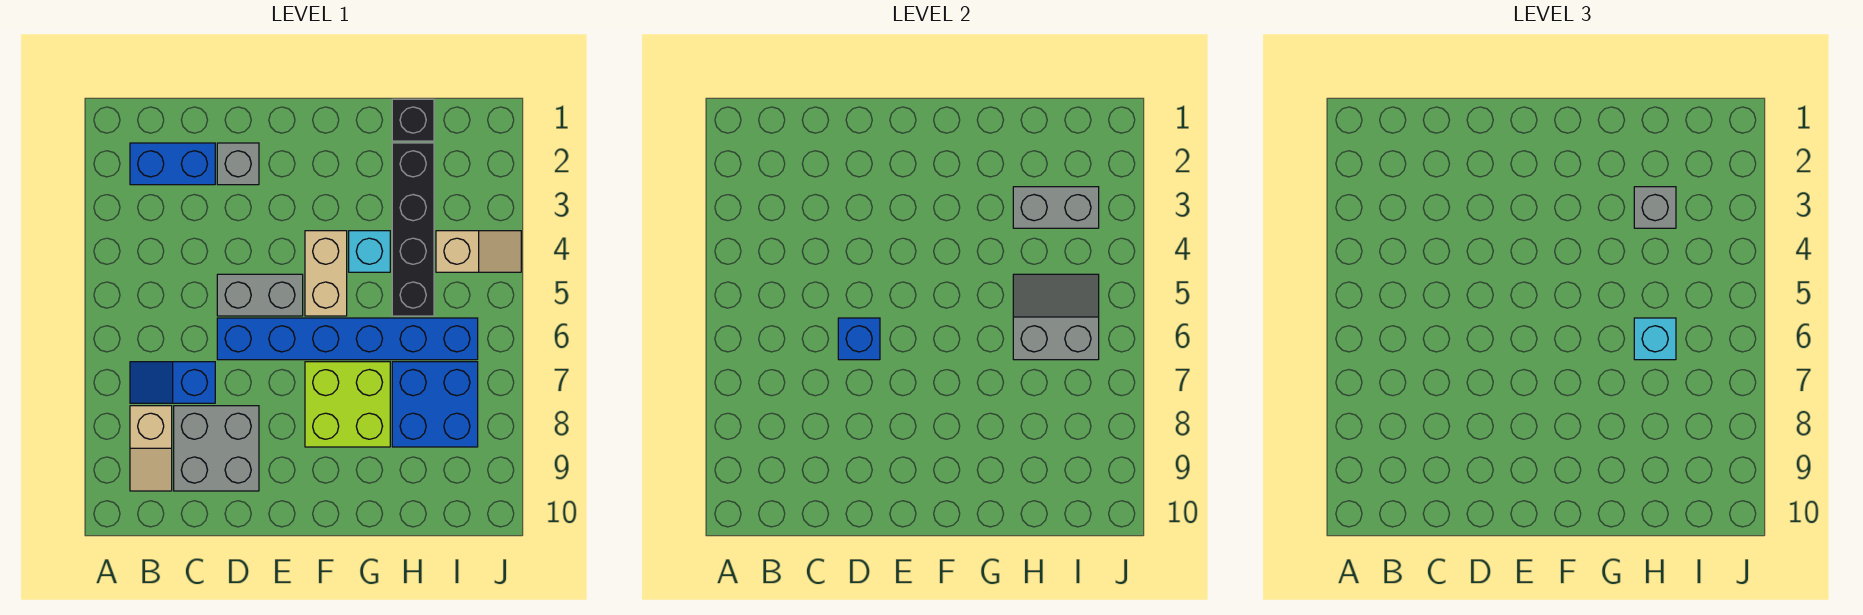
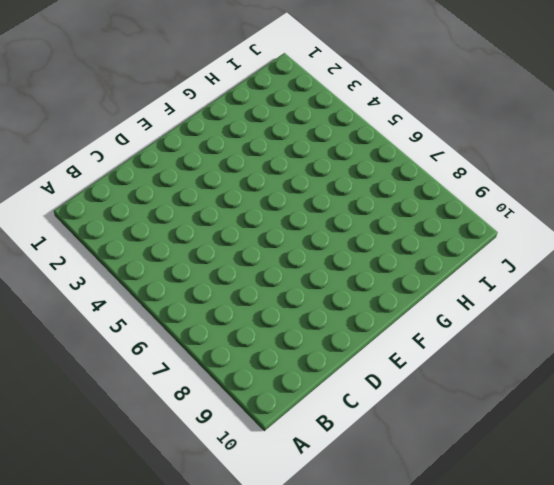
none -> blue brick B2:C2 level 1
none -> blue slope B7:C7 level 1 top C
none -> tan slope B8:B9 level 1 top 8

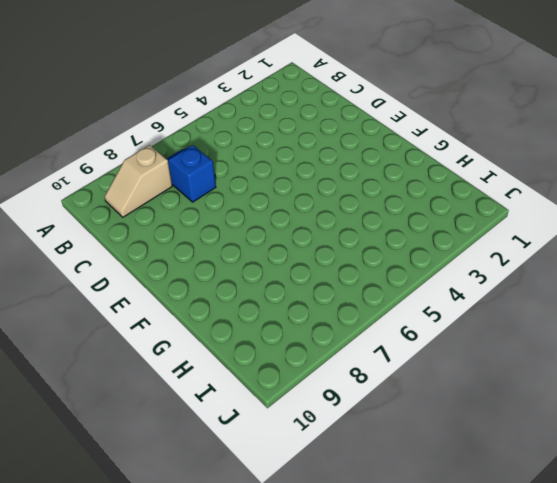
none -> blue brick B2:C2 level 1
none -> grey brick C8:D9 level 1
none -> grey brick D2 level 1

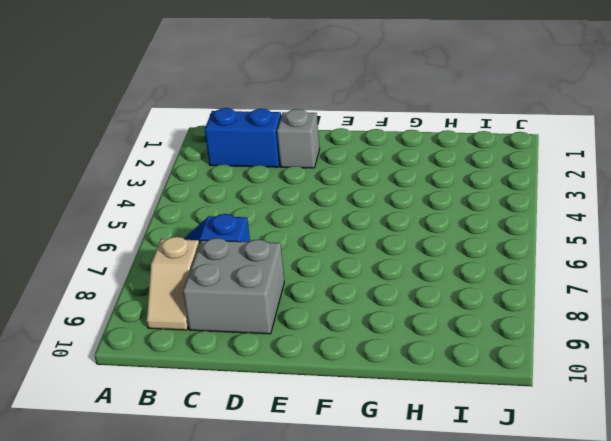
none -> grey brick D5:E5 level 1
none -> blue brick D6:I6 level 1
none -> tan brick F4:F5 level 1

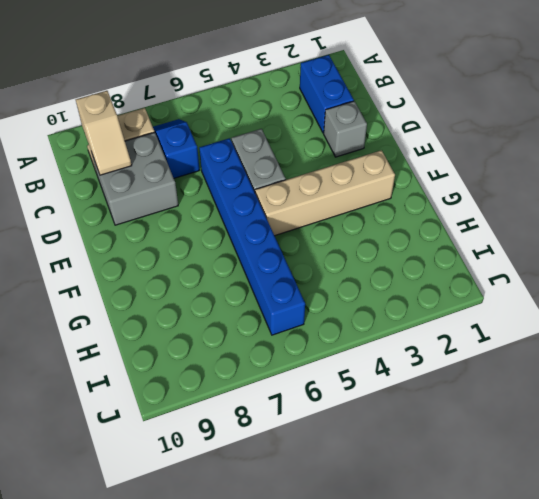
tan slope B9:C9 level 2 top B -> tan slope I4:J4 level 1 top I
tan brick F2:F5 level 1 -> tan brick F4:F5 level 1
none -> lime brick F7:G8 level 1
none -> cyan brick G4 level 1
none -> black brick H1 level 1

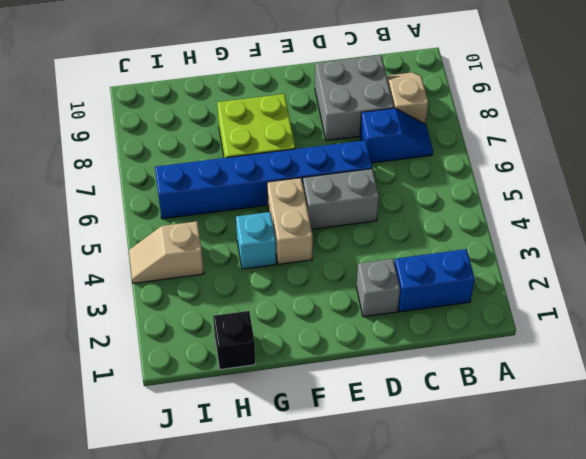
none -> black brick H2:H5 level 1
none -> blue brick H7:I8 level 1
none -> blue brick D6 level 2

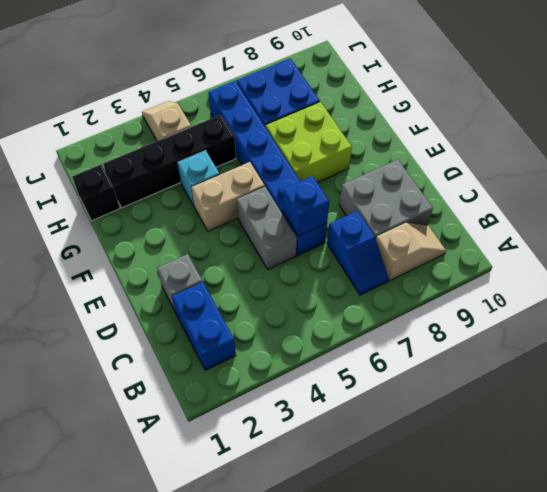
none -> grey brick H3:I3 level 2
none -> grey slope H5:I6 level 2 top 6
none -> grey brick H3 level 3

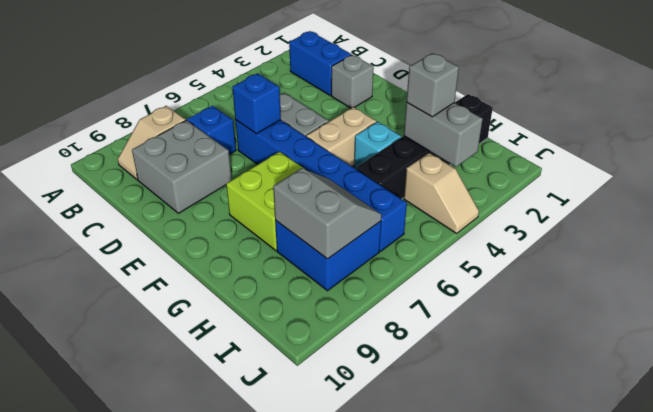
grey slope H7:I8 level 2 top 8 -> grey slope H5:I6 level 2 top 6
none -> cyan brick H6 level 3

